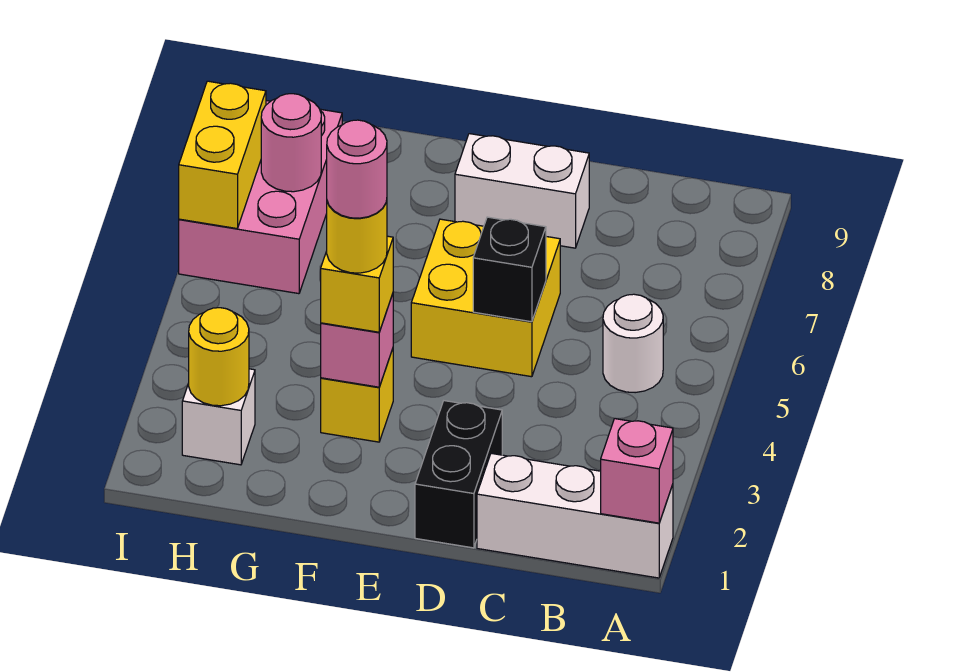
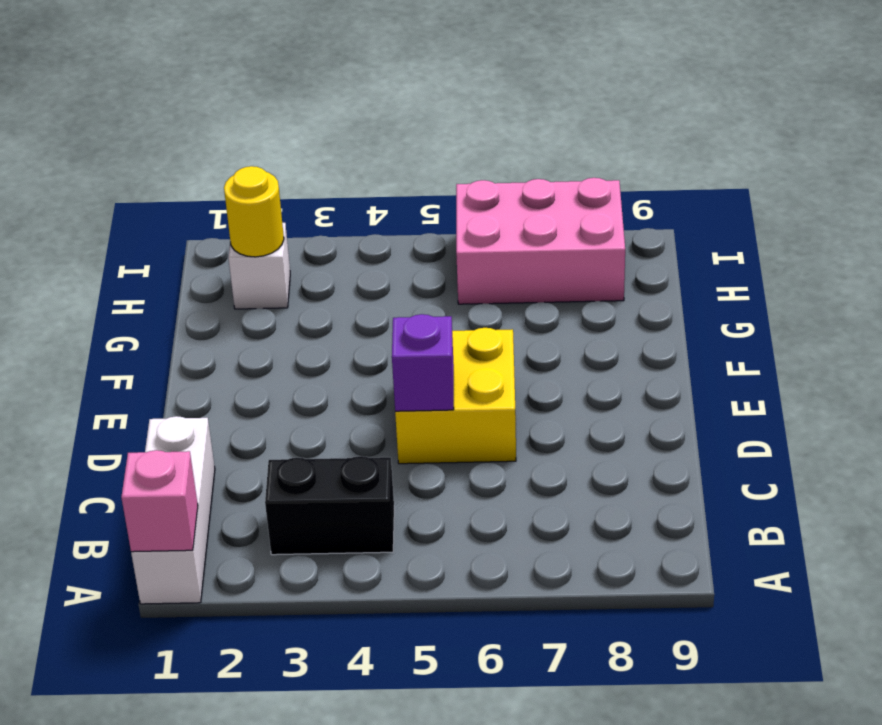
black brick B3:B4 level 1 -> black brick D1:D2 level 1
purple brick D5 level 2 -> black brick D5 level 2
none -> white round brick B5 level 1
none -> white brick D8:E8 level 1
none -> yellow brick F3 level 1

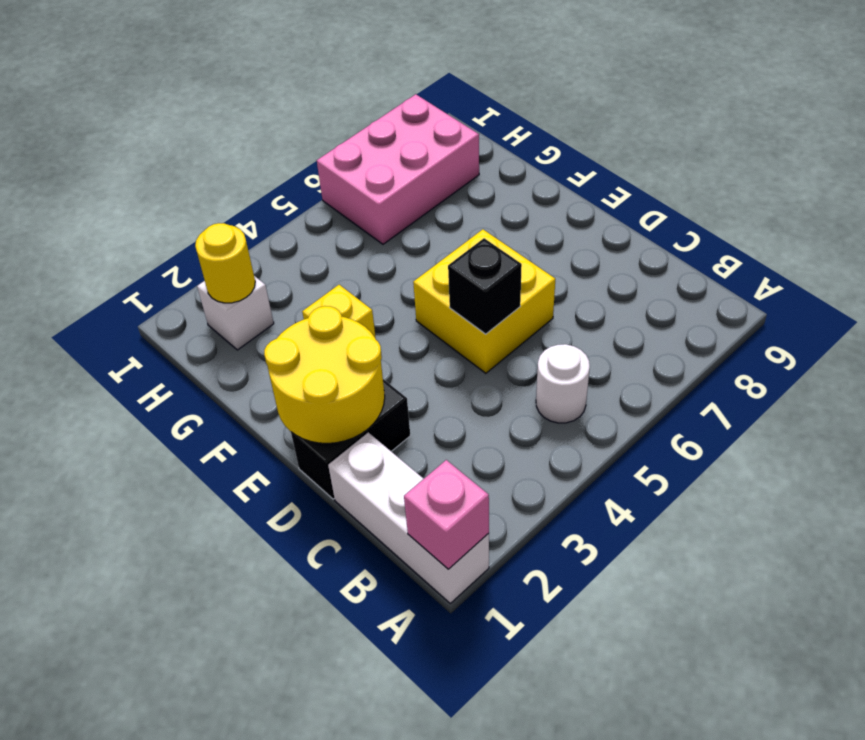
yellow round brick D1:E2 level 2 -> none
none -> white brick D8:E8 level 1
none -> pink brick F3 level 2
none -> pink round brick H7 level 2

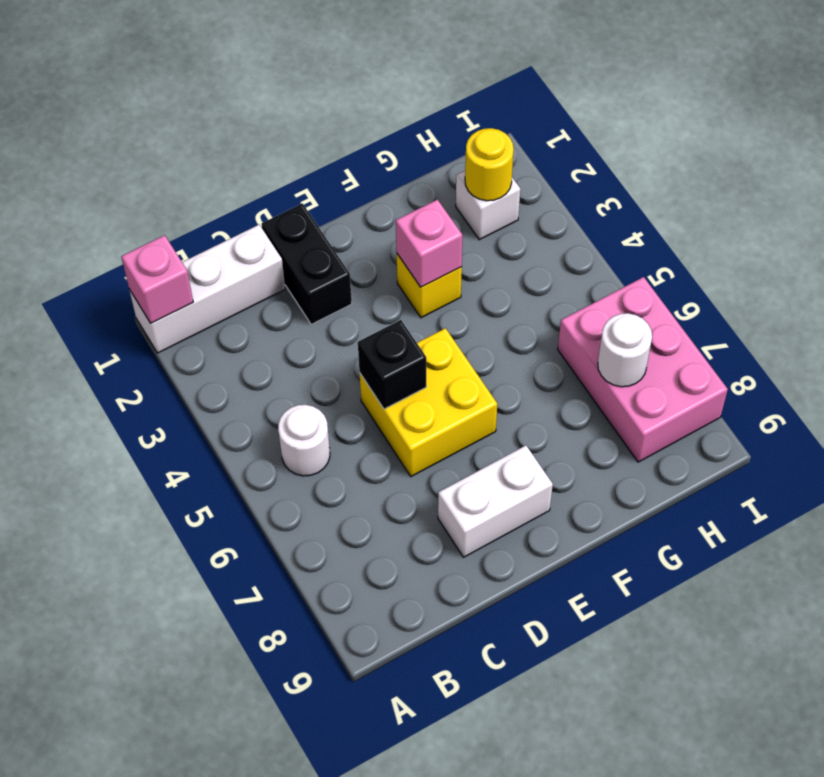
white round brick H7 level 2 -> pink round brick H7 level 2
none -> yellow brick I6:I7 level 2
none -> yellow brick F3 level 3
none -> yellow round brick F3 level 4

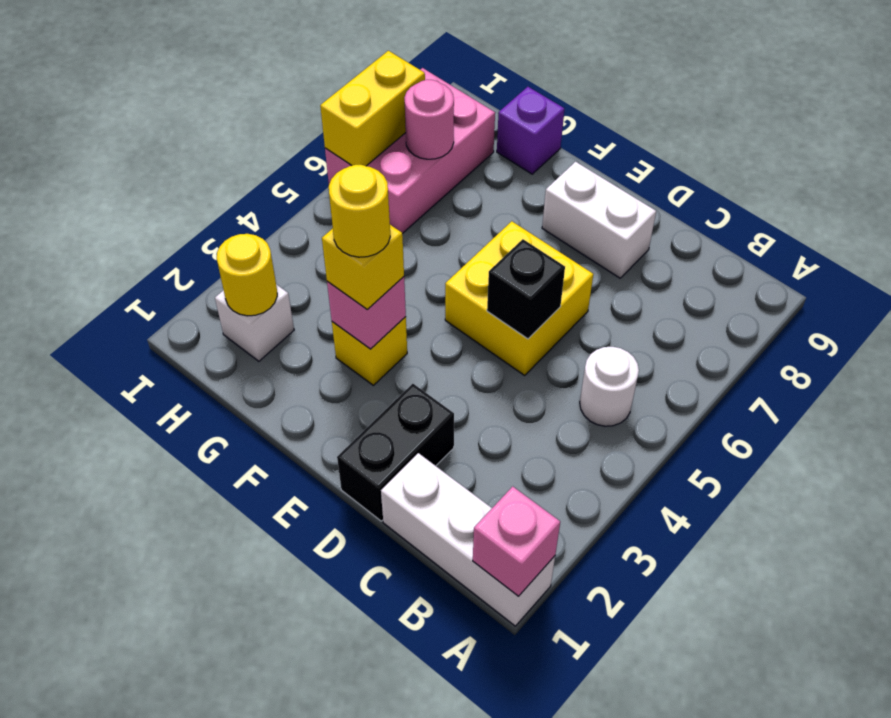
purple brick G9 level 1 -> none
none -> pink round brick F3 level 5

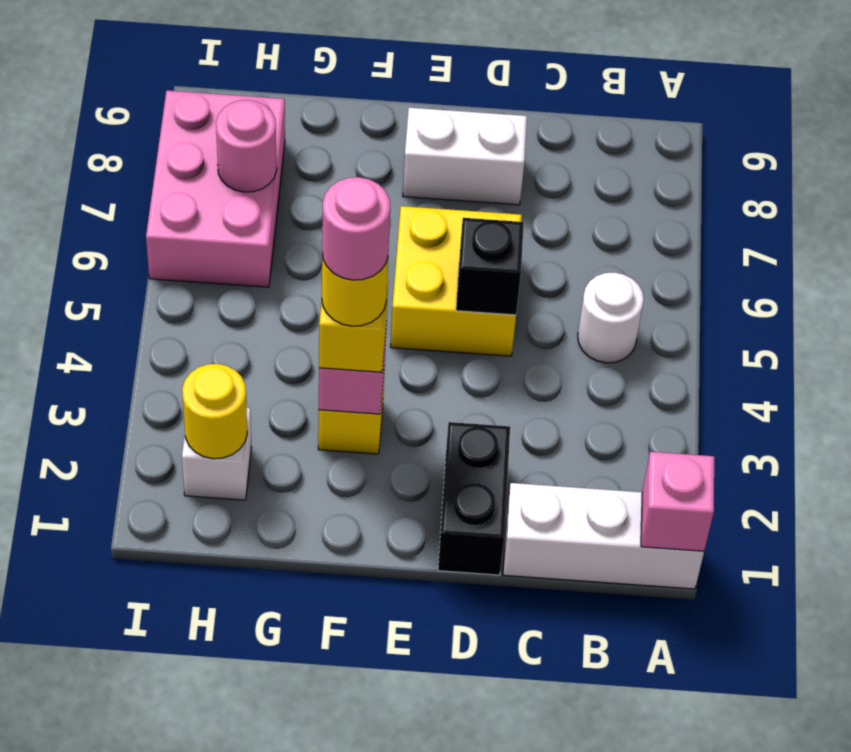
none -> yellow brick I6:I7 level 2

